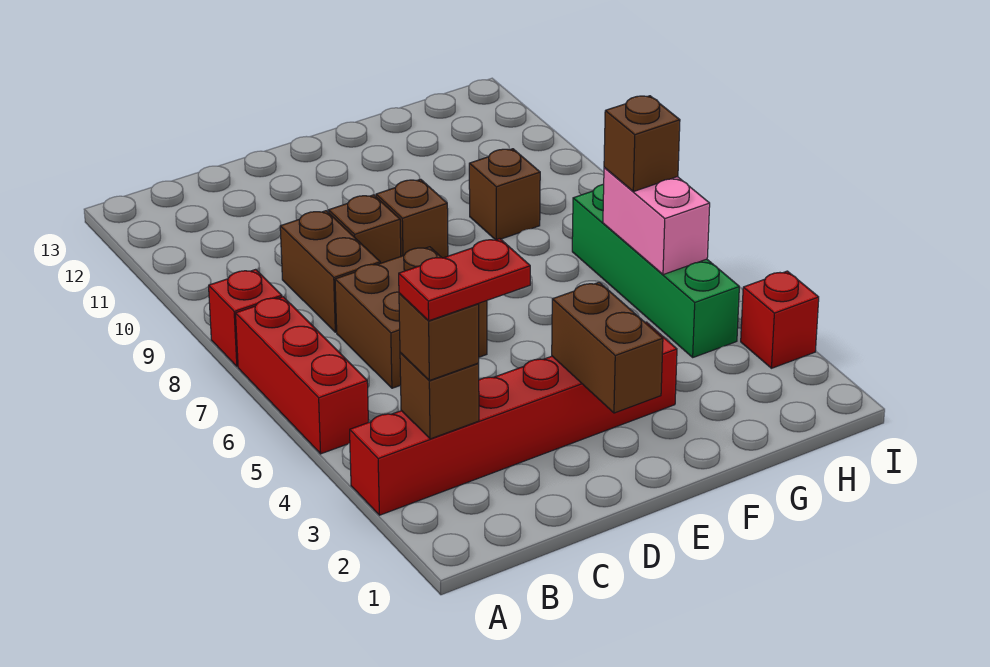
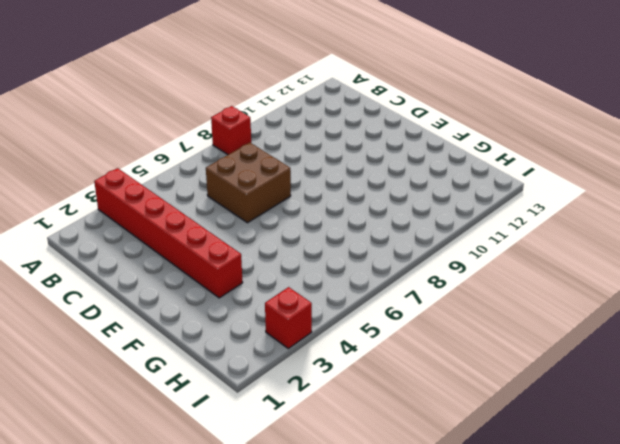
none -> red brick A5:A7 level 1
none -> brown brick C8:C9 level 1
none -> brown brick D9 level 1

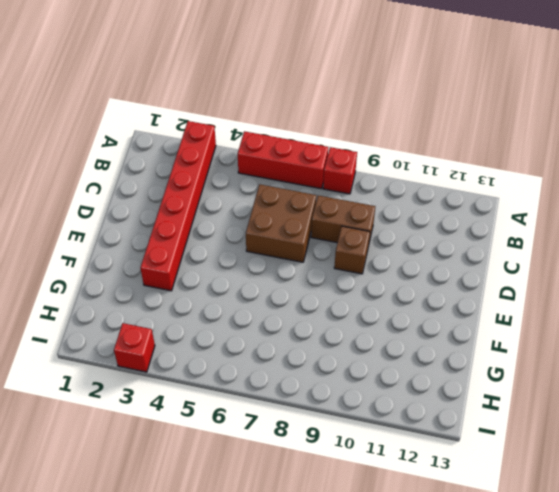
none -> brown brick E9 level 1
none -> brown brick G9 level 1
none -> green brick H4:H7 level 1

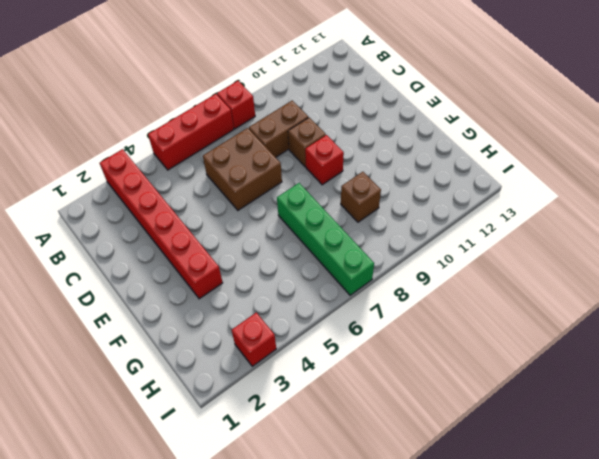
red brick E9 level 1 -> brown brick E9 level 1
green brick F7:I7 level 1 -> green brick H4:H7 level 1
none -> brown brick B3 level 2
none -> brown brick E2:E3 level 2
none -> pink brick H5:H6 level 2

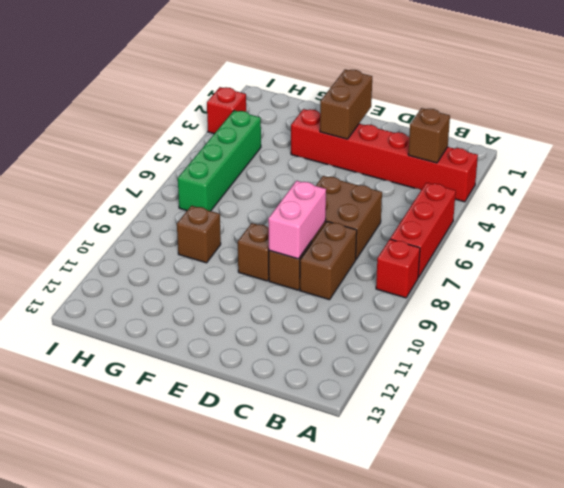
pink brick D8:D9 level 2 -> pink brick H5:H6 level 2
none -> brown brick B3 level 3
none -> brown brick H6 level 3
none -> red plate B3:C3 level 4

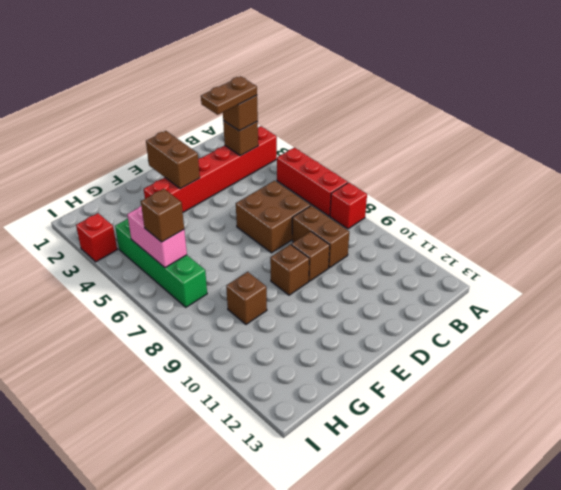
brown plate B3:C3 level 4 -> red plate B3:C3 level 4

